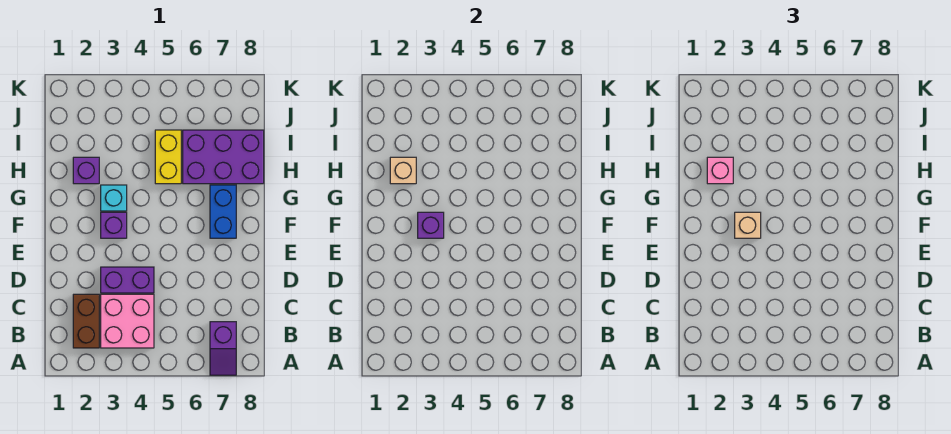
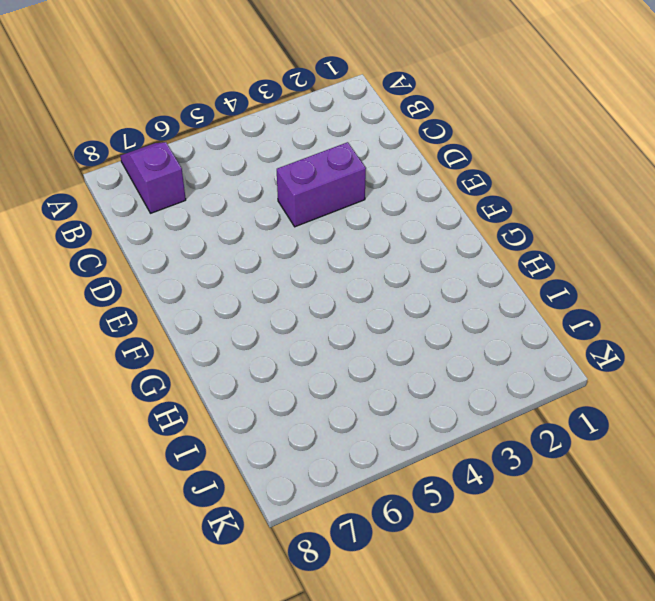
none -> brown brick B2:C2 level 1
none -> pink brick B3:C4 level 1
none -> purple brick F3 level 1

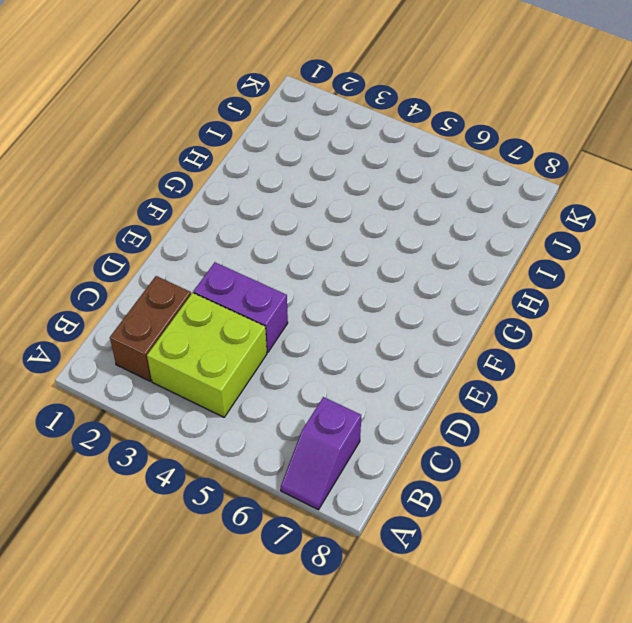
lime brick B3:C4 level 1 -> pink brick B3:C4 level 1
none -> purple brick F3 level 1
none -> blue brick F7:G7 level 1
none -> cyan brick G3 level 1

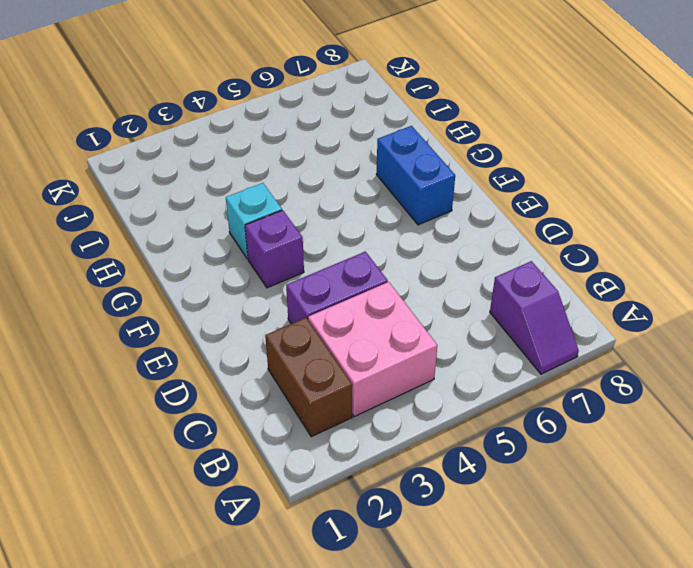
none -> purple brick H2 level 1
none -> yellow brick H5:I5 level 1
none -> purple brick H6:I8 level 1

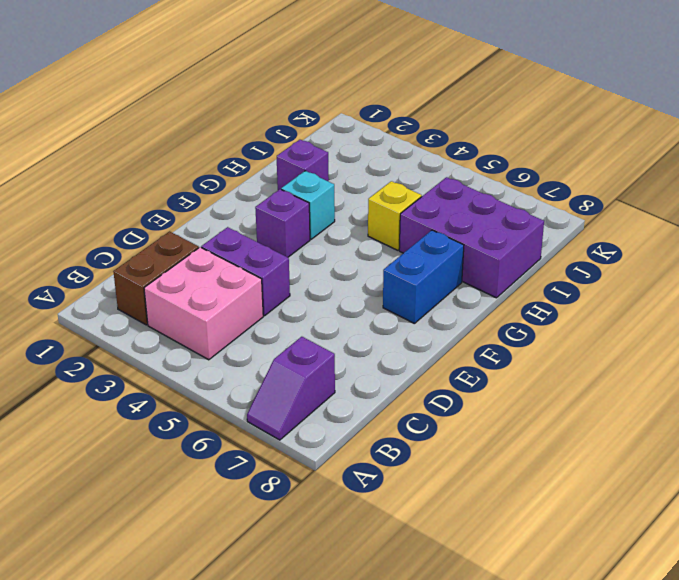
yellow brick H5 level 1 -> yellow brick H5:I5 level 1
none -> purple brick F3 level 2
none -> tan brick H2 level 2
none -> tan brick F3 level 3

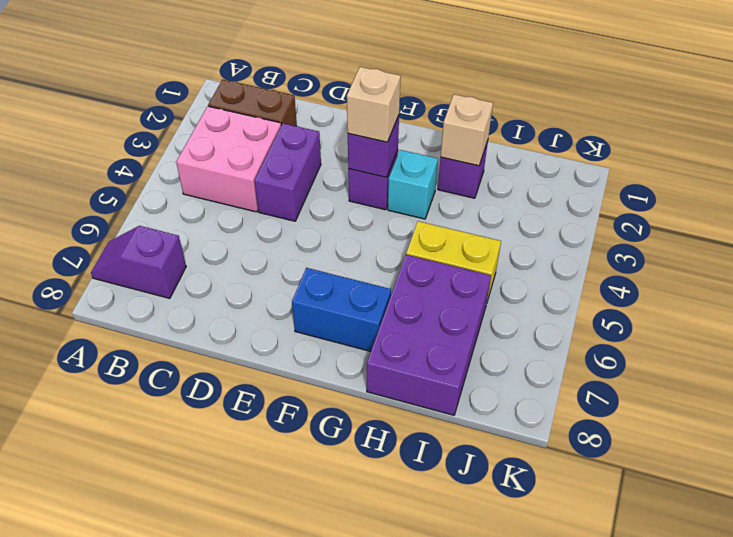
none -> pink brick H2 level 3

